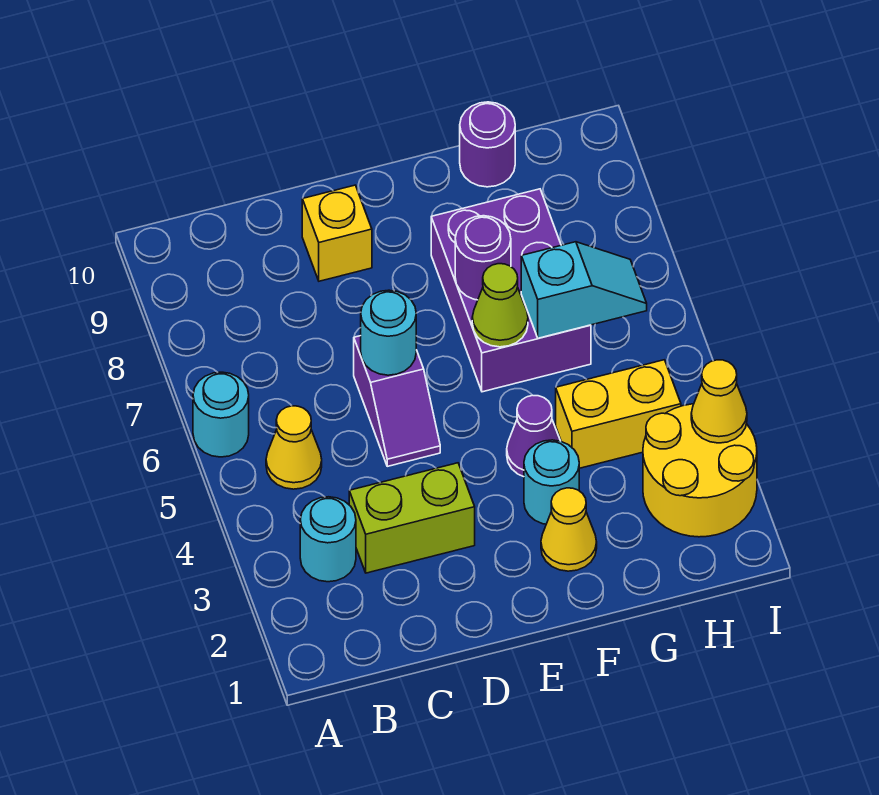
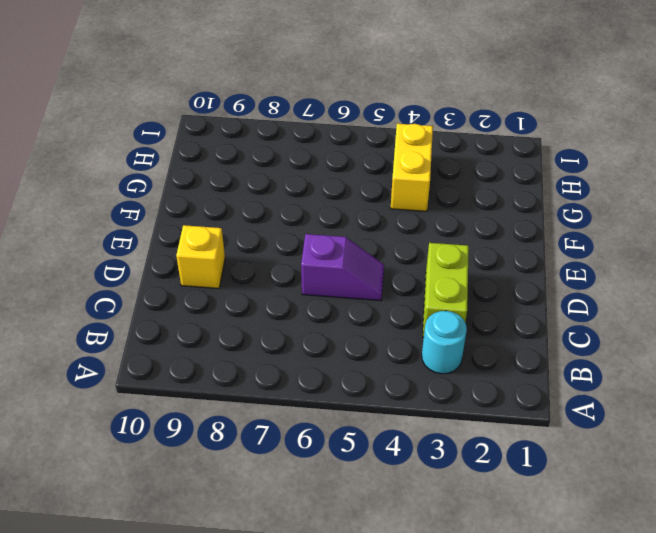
none -> cyan round brick A6 level 1
none -> yellow cone B5 level 1
none -> yellow cone F2 level 1

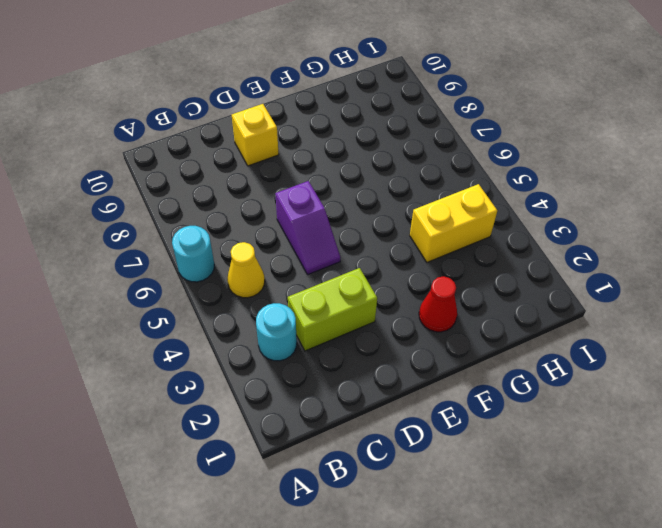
red cone F2 level 1 -> yellow cone F2 level 1
none -> cyan round brick F3 level 1
none -> purple cone F4 level 1
none -> purple brick F6:G8 level 1

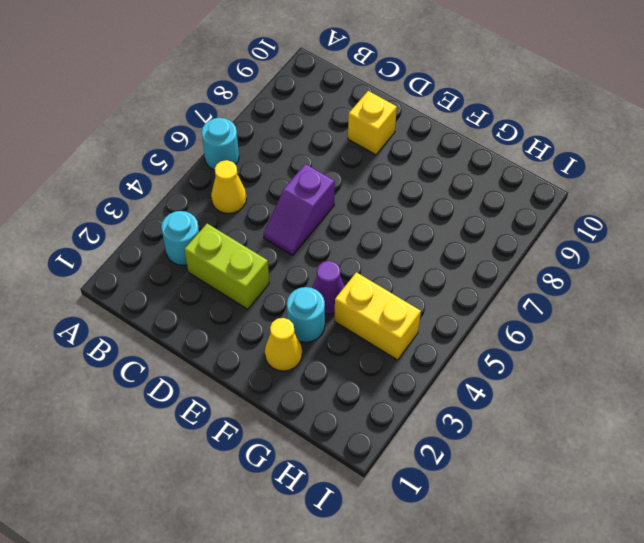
none -> purple brick F6:G8 level 1
none -> purple round brick G10 level 1
none -> yellow round brick H2:I3 level 1

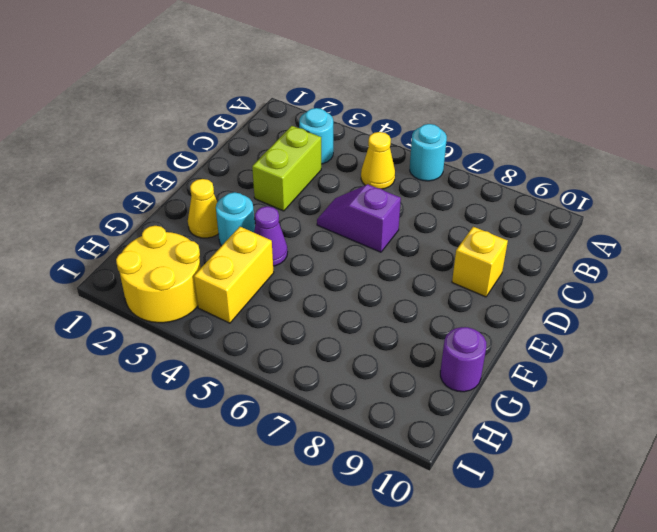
none -> purple brick F6:G8 level 1
none -> cyan round brick D6 level 2
none -> lime cone F6 level 2

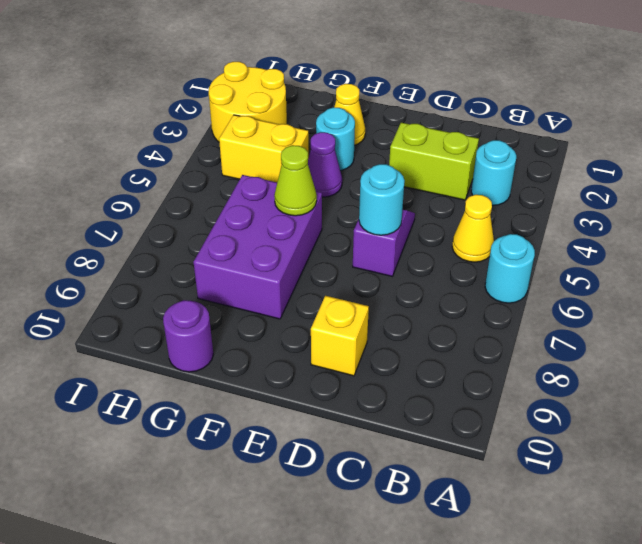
none -> purple round brick F7 level 2
none -> cyan slope G6:H6 level 2 top G
none -> yellow cone I3 level 2

